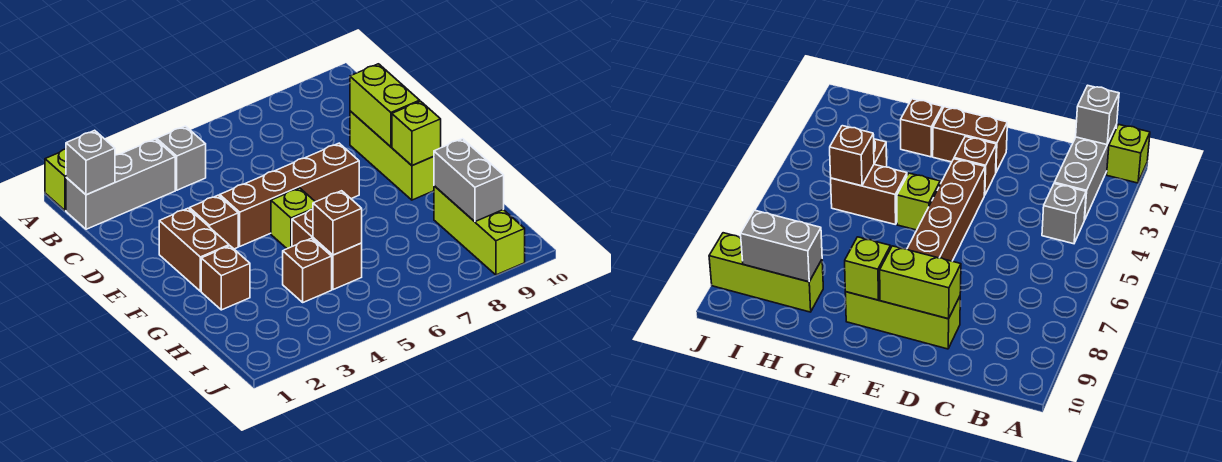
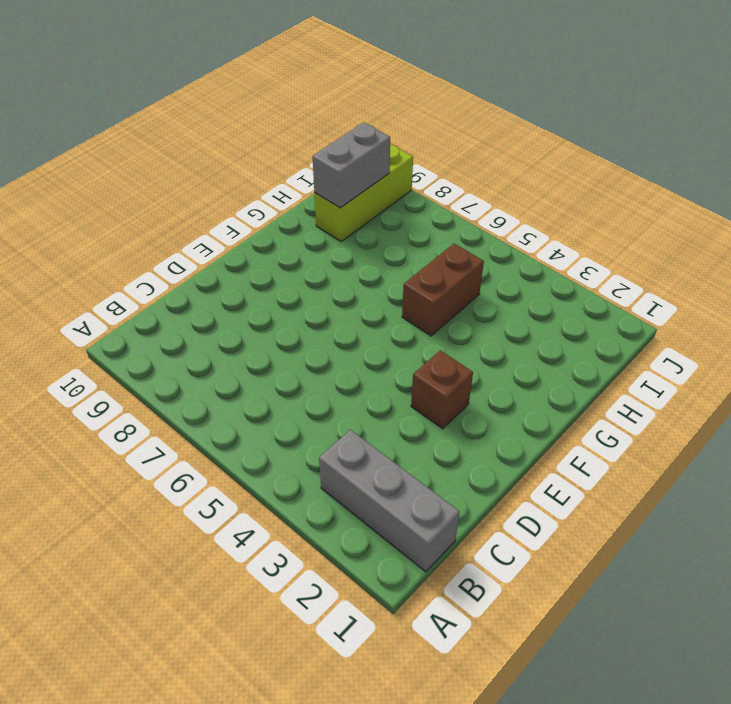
none -> lime brick A1 level 1
none -> grey brick B4 level 1
none -> lime brick D9:F9 level 1

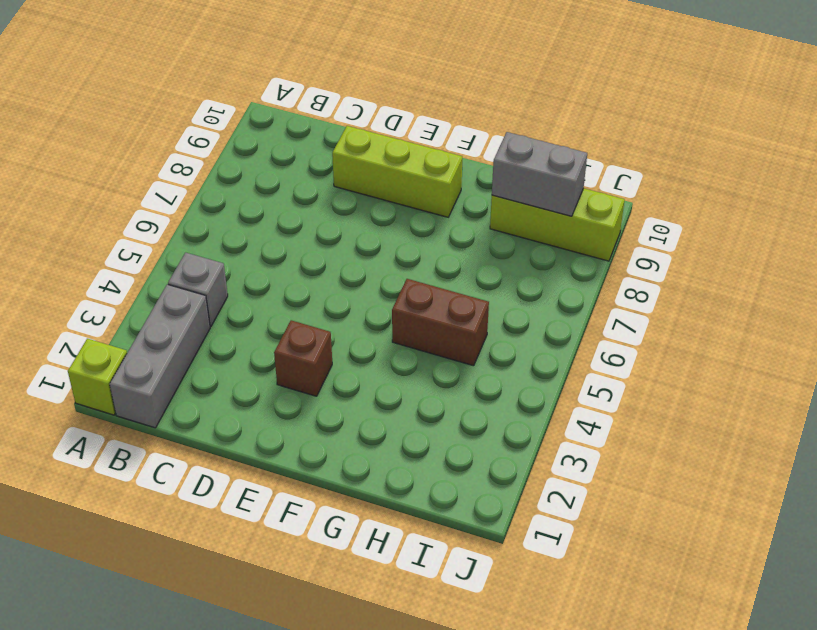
none -> brown brick E2:F2 level 1
none -> brown brick E4:E7 level 1
none -> lime brick F5 level 1

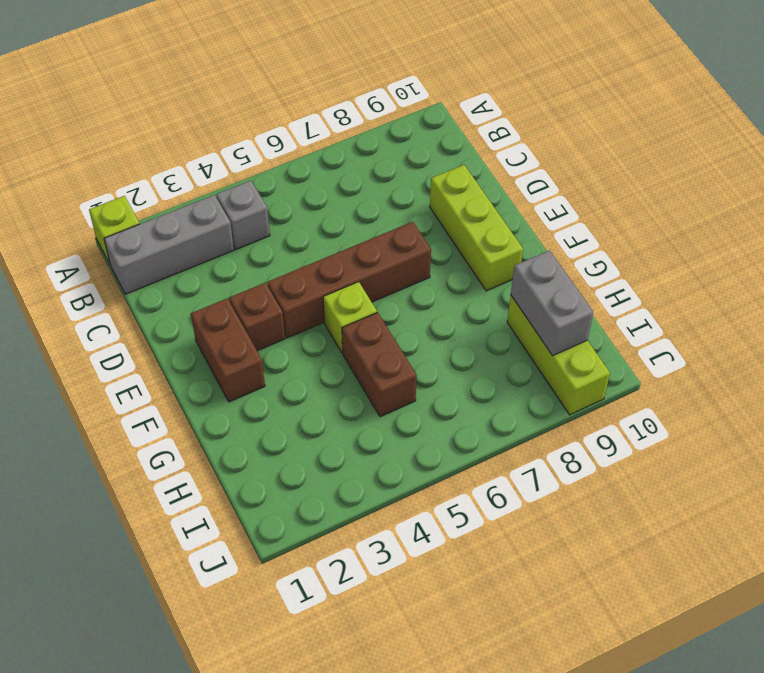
none -> brown brick G2 level 1
none -> brown brick H4 level 1
none -> grey brick B1 level 2

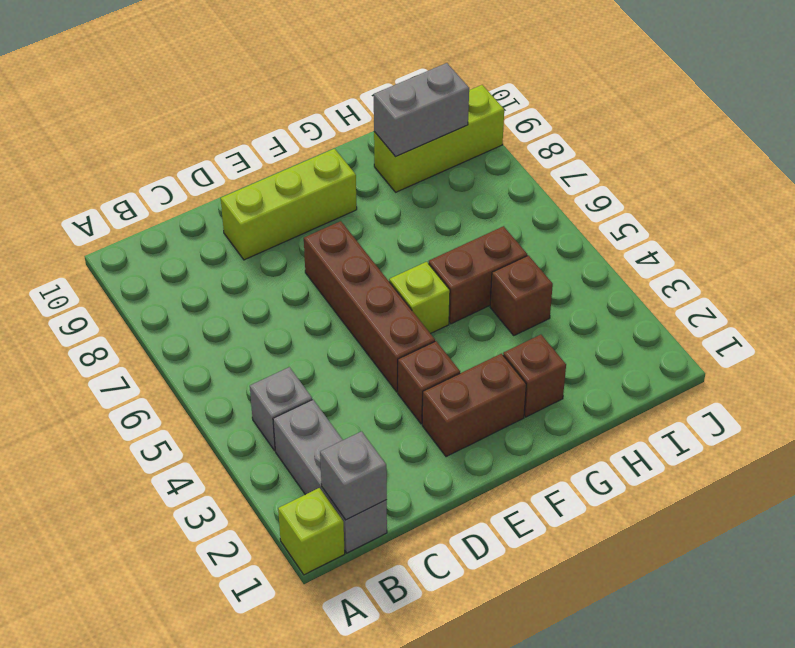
none -> lime brick D9:E9 level 2
none -> lime brick F9 level 2
none -> brown brick H5 level 2

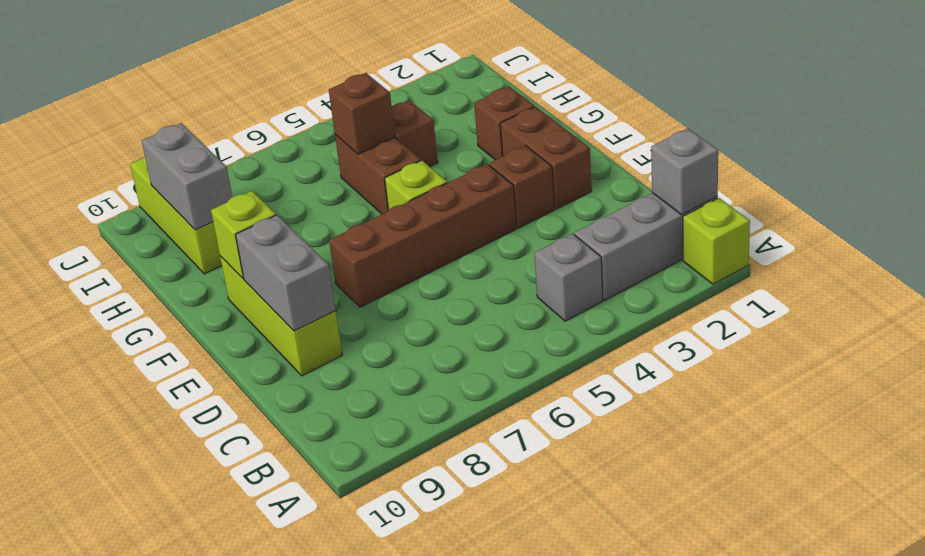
grey brick D9:E9 level 2 -> lime brick D9:E9 level 2

